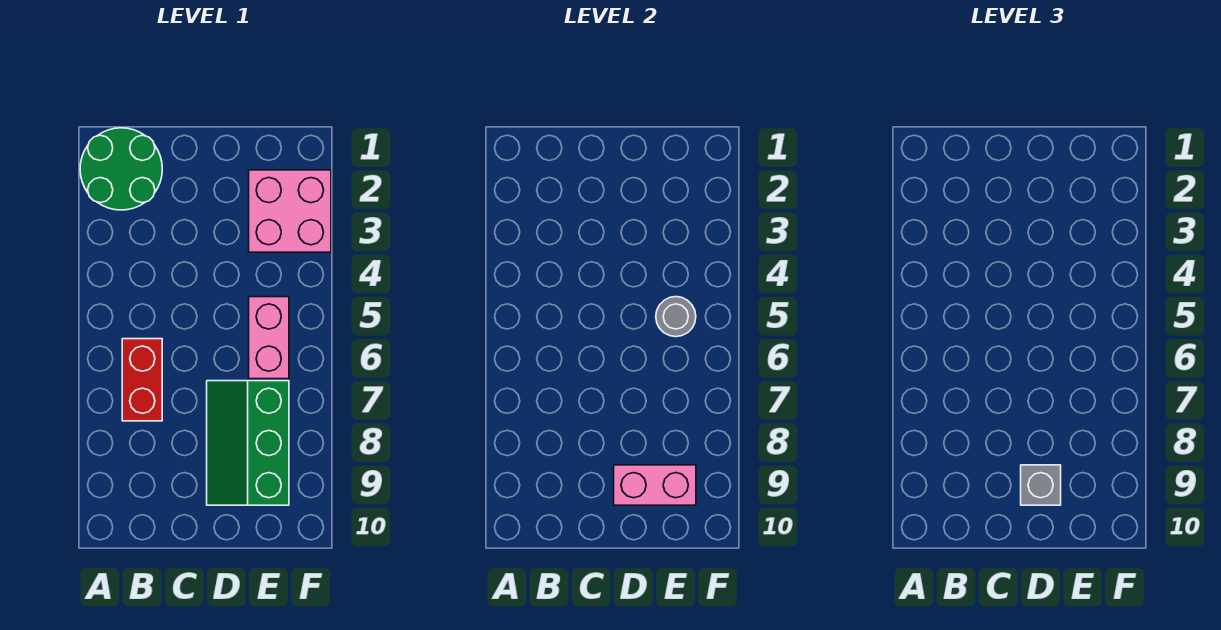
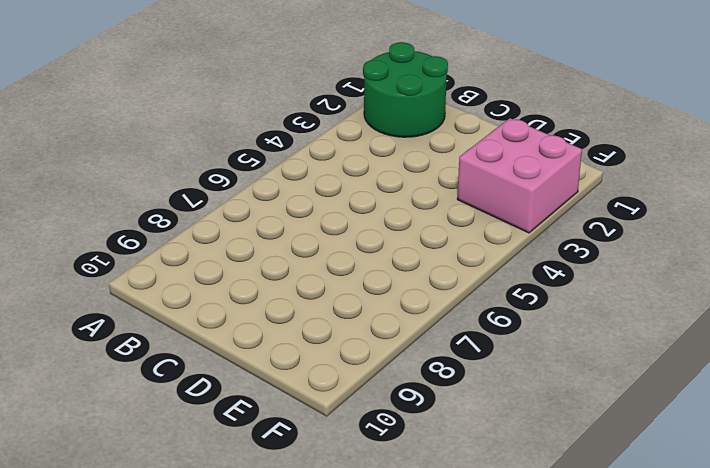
none -> red brick B6:B7 level 1
none -> green slope D7:E9 level 1 top E

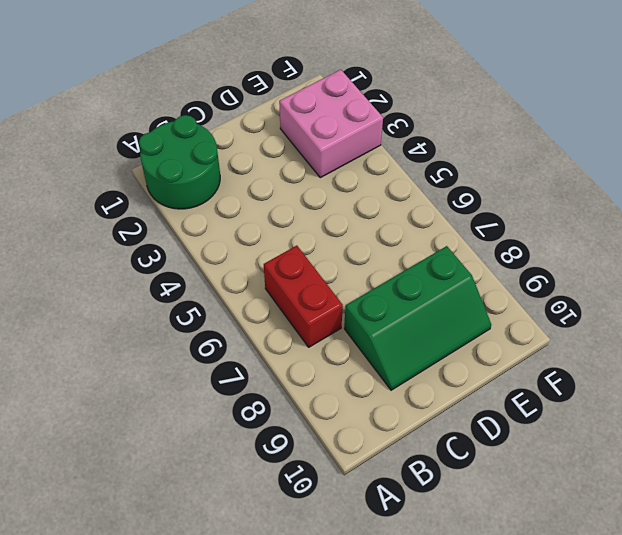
green slope C8:E9 level 1 top 8 -> green slope D7:E9 level 1 top E
none -> pink brick E5:E6 level 1
none -> pink brick D9:E9 level 2

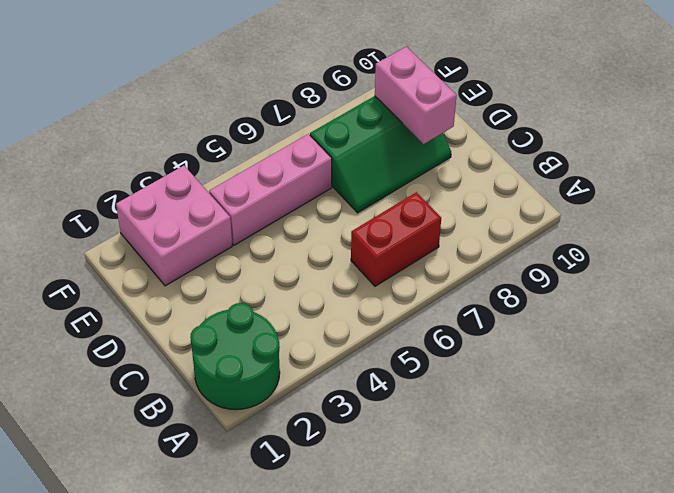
pink brick E4:E6 level 1 -> pink brick E5:E6 level 1
none -> grey round brick E5 level 2
none -> grey brick D9 level 3

